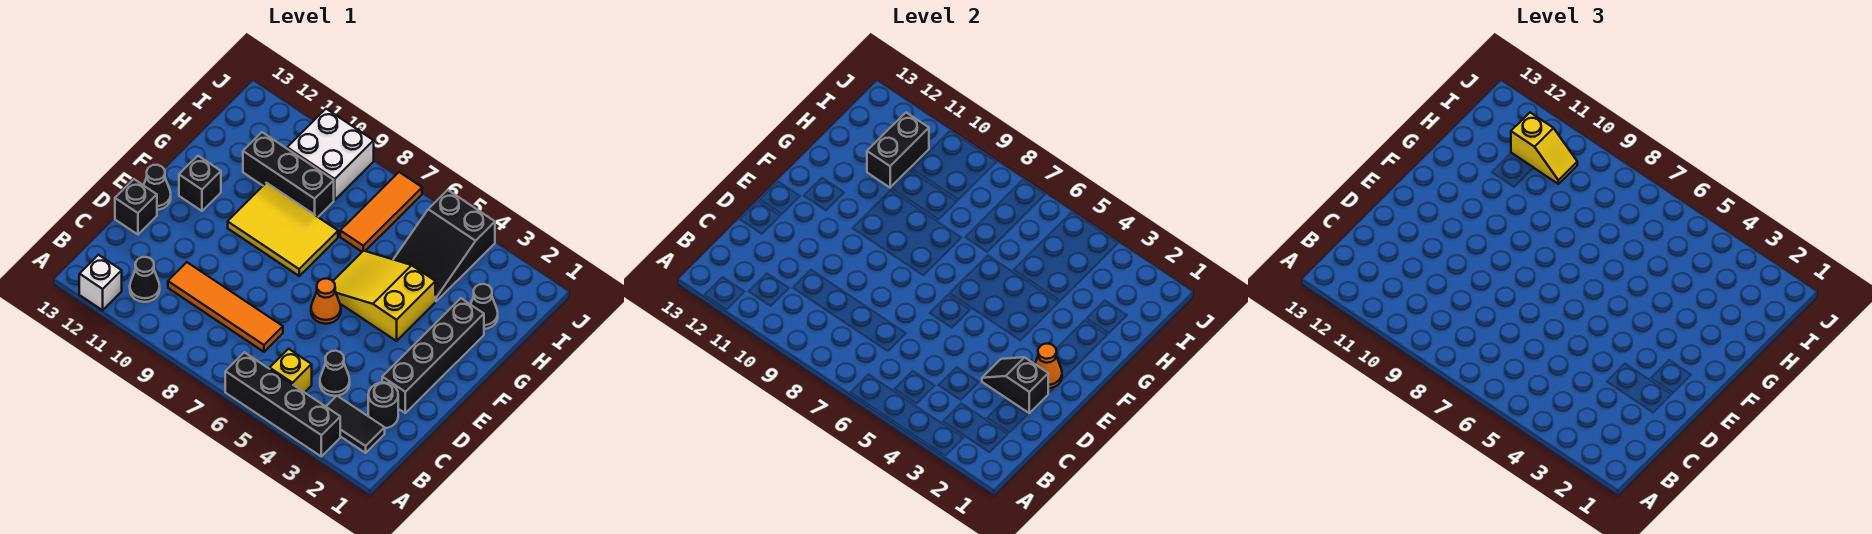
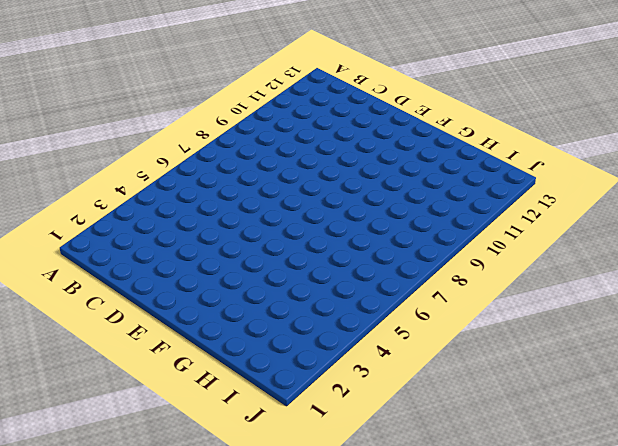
none -> black brick A3:A6 level 1
none -> white brick A12 level 1
none -> black tile B2:B3 level 1

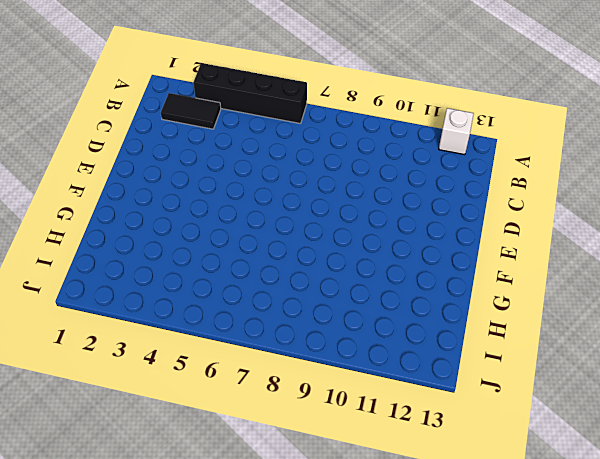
none -> yellow brick B5 level 1
none -> black cone B11 level 1
none -> black round brick C2 level 1

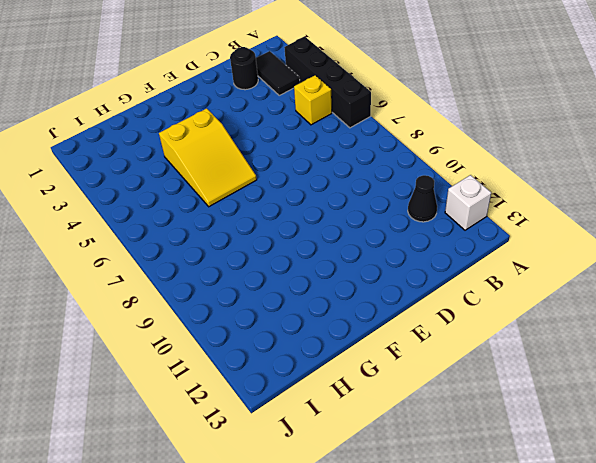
none -> black cone C4 level 1
none -> orange tile C7:C10 level 1
none -> black brick D2:G2 level 1

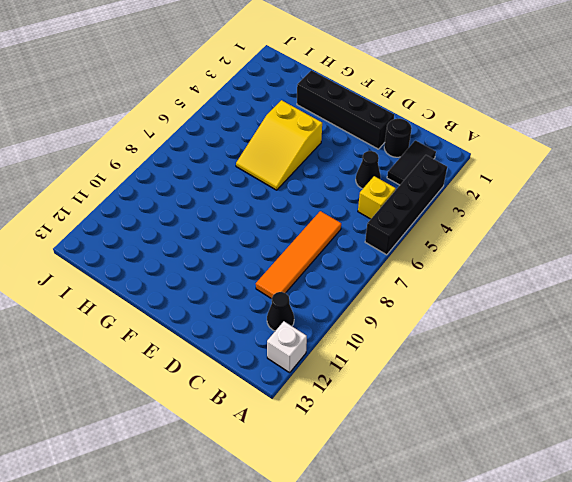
none -> black brick D13 level 1
none -> orange cone E6 level 1
none -> black cone E13 level 1

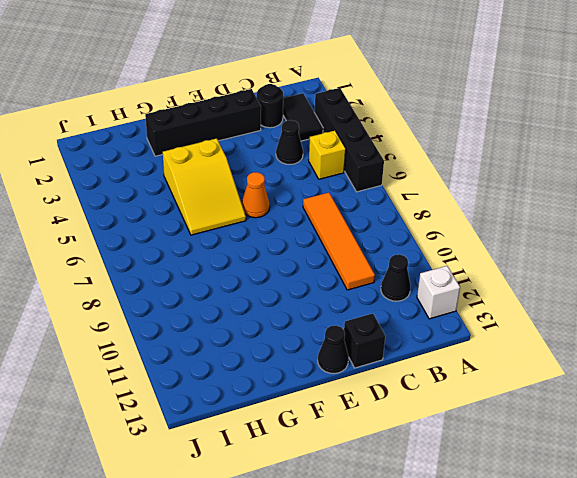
none -> yellow tile F8:G10 level 1
none -> black brick F12 level 1
none -> black cone H2 level 1

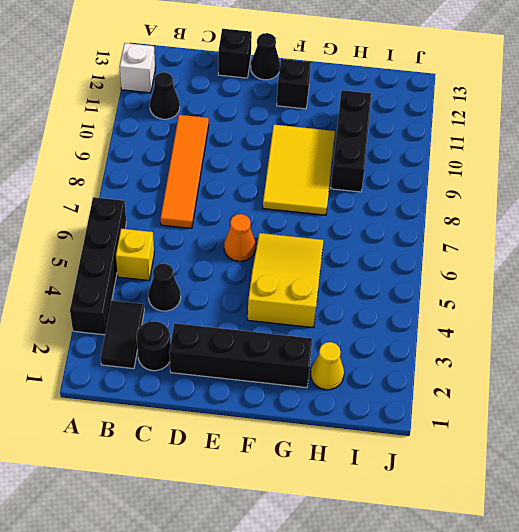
yellow cone H2 level 1 -> black cone H2 level 1
none -> black slope H4:J5 level 1 top J
none -> orange tile H7:J7 level 1
none -> white brick I9:J10 level 1

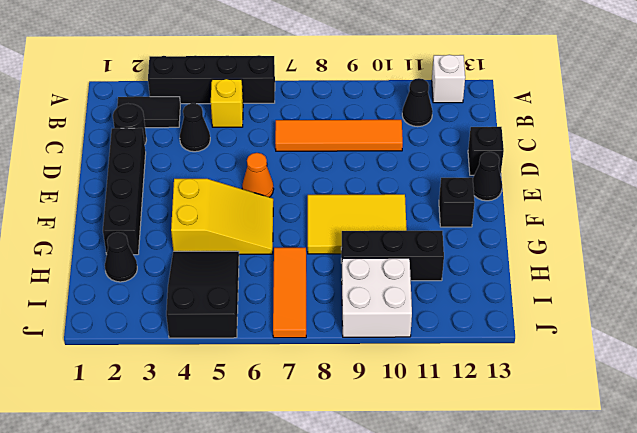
none -> black slope D2:D3 level 2 top 2
none -> orange cone E2 level 2
none -> black brick H11:I11 level 2

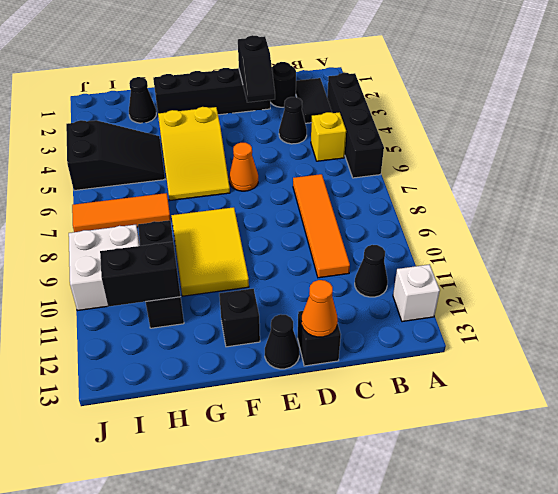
orange cone D13 level 2 -> orange cone E2 level 2
none -> yellow slope I10:I11 level 3 top 11

